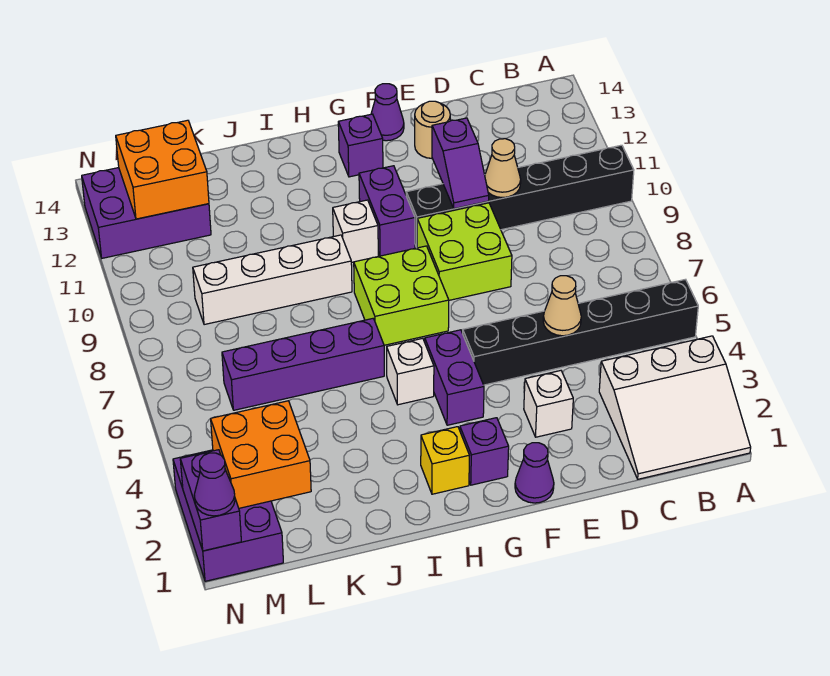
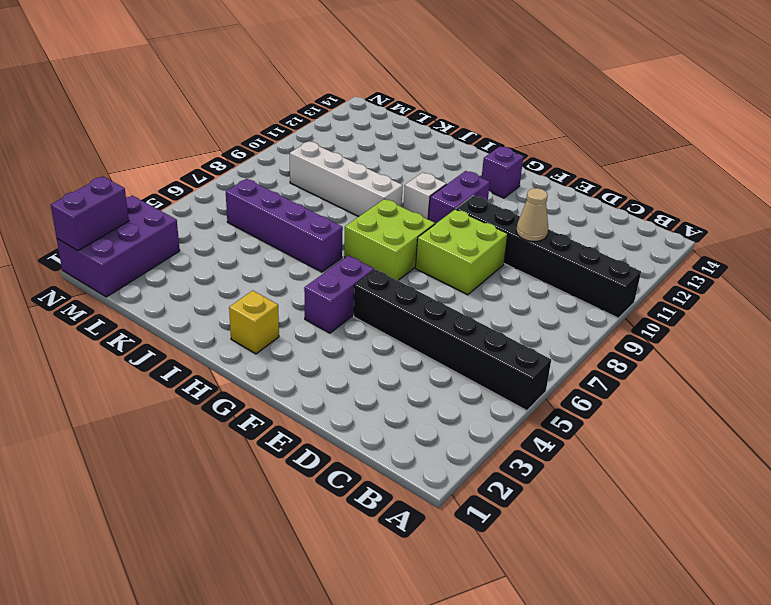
none -> white slope A1:C3 level 1 top 3
none -> white brick E3 level 1
none -> tan round brick E13 level 1

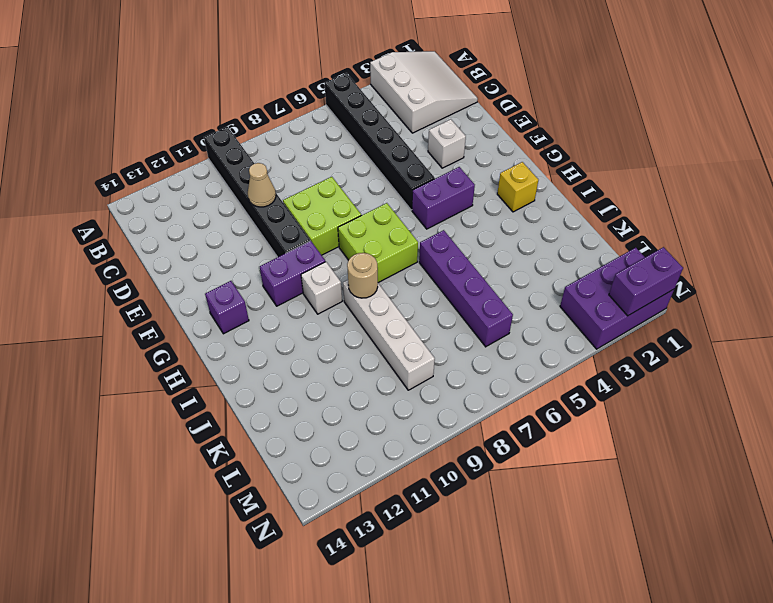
tan round brick I9 level 2 -> tan round brick E13 level 1
none -> purple cone F1 level 1
none -> purple cone F14 level 1
none -> purple brick G2 level 1

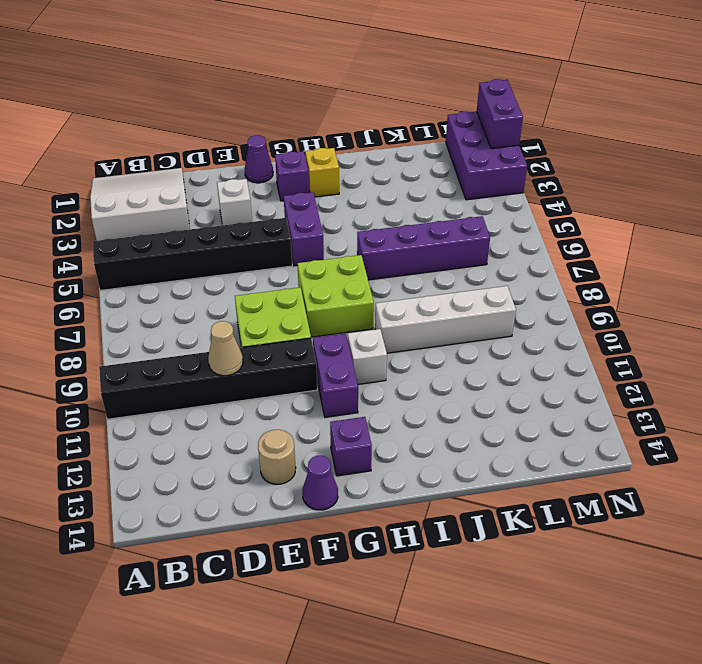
none -> white brick H5 level 1
none -> purple brick L12:N13 level 1
none -> tan cone D5 level 2

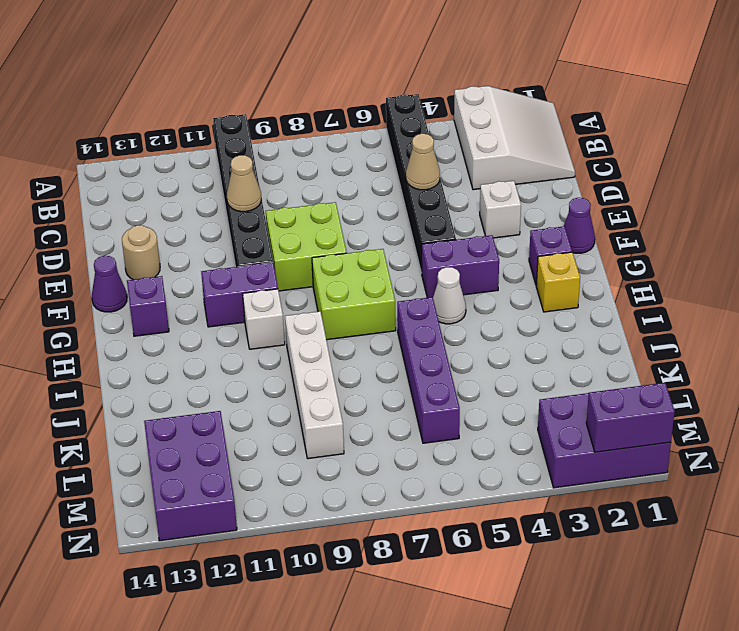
white cone H5 level 1 -> white brick H5 level 1
none -> purple slope E10:E11 level 2 top 11
none -> orange brick L2:M3 level 2
none -> orange brick L12:M13 level 2

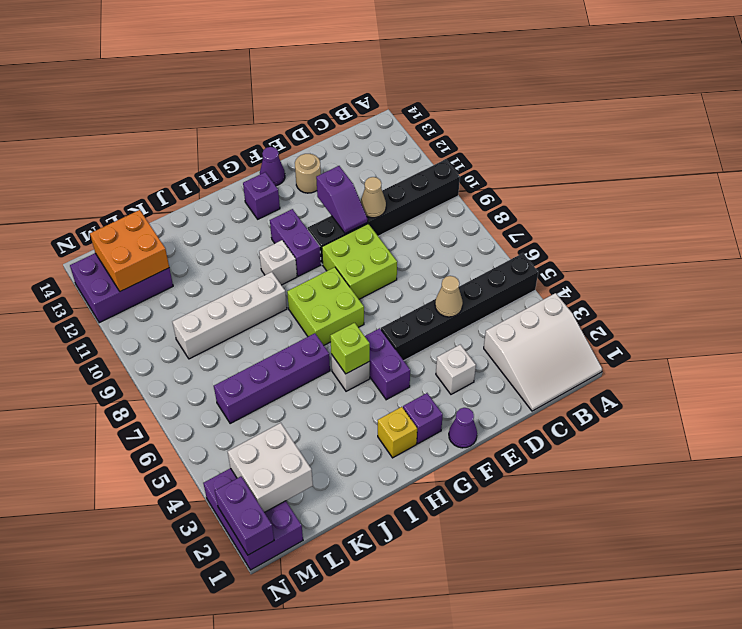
lime brick H5 level 2 -> none
white brick L2:M3 level 2 -> orange brick L2:M3 level 2
none -> purple cone N1 level 3

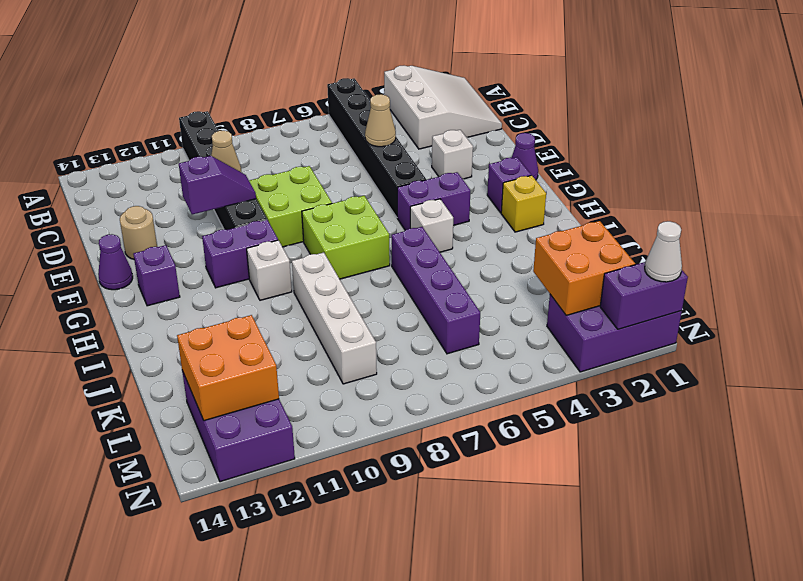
white cone N1 level 3 -> purple cone N1 level 3

